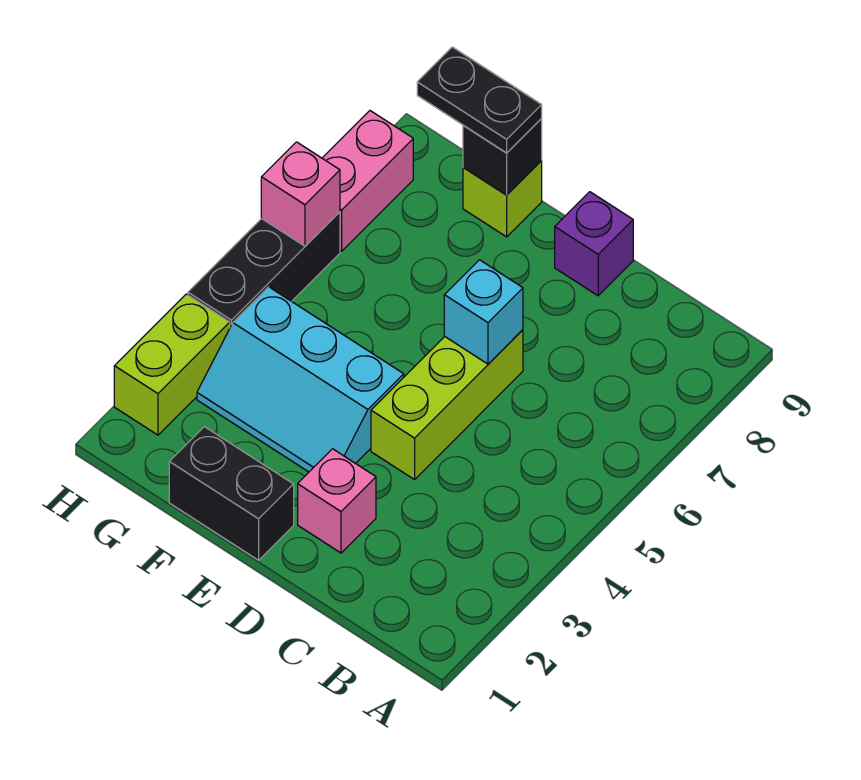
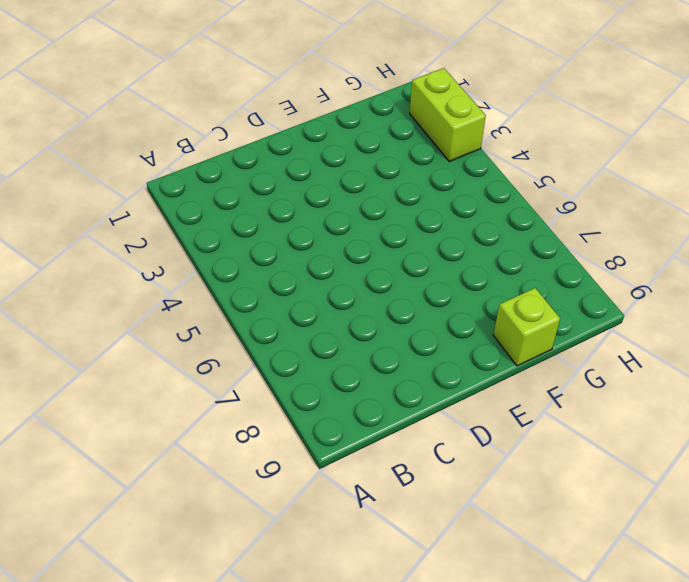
none -> pink brick D2 level 1
none -> lime brick D4:D6 level 1
none -> purple brick D9 level 1

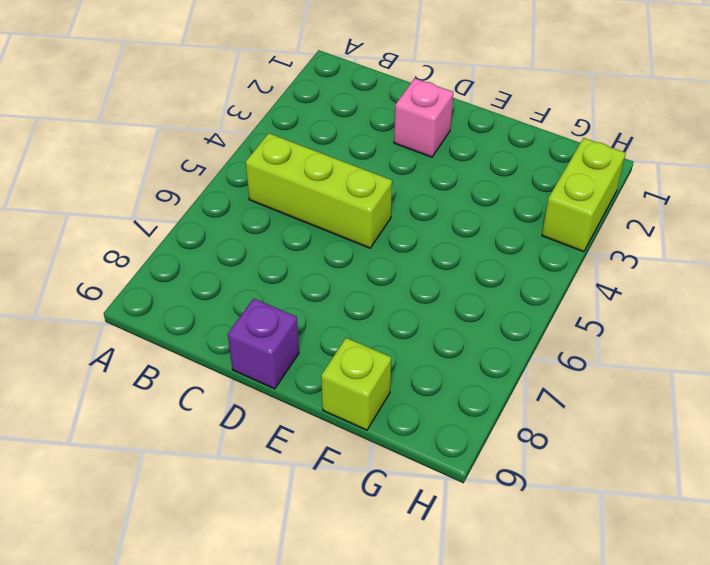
lime brick B5:D5 level 1 -> lime brick D4:D6 level 1
none -> black brick E1:F1 level 1
none -> cyan slope E3:G4 level 1 top 4
none -> black brick H4:H6 level 1

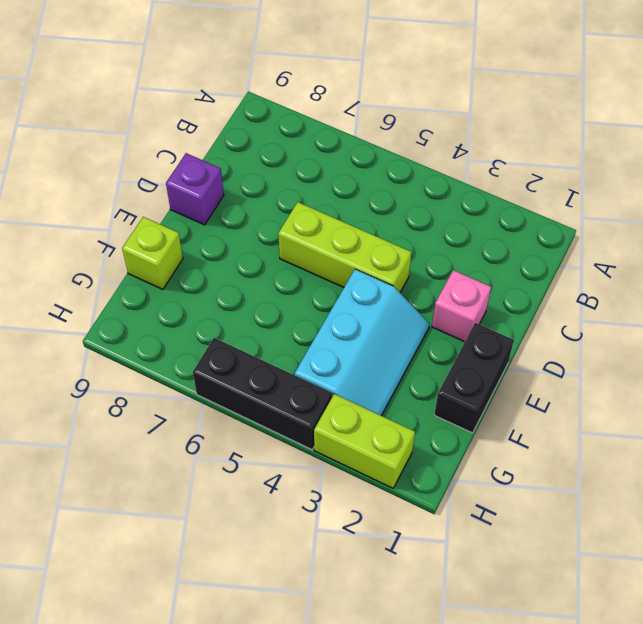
none -> pink brick H7:H8 level 1
none -> cyan brick D6 level 2
none -> black brick F9 level 2

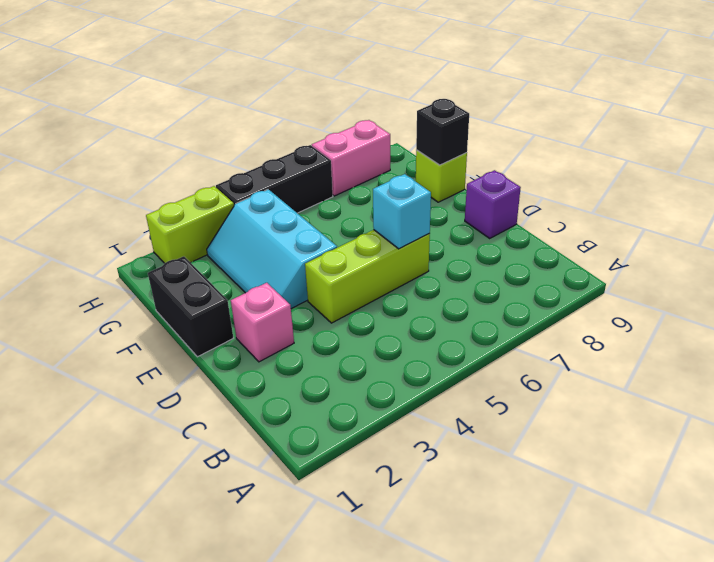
none -> pink brick H6 level 2
none -> black plate F9:G9 level 3

